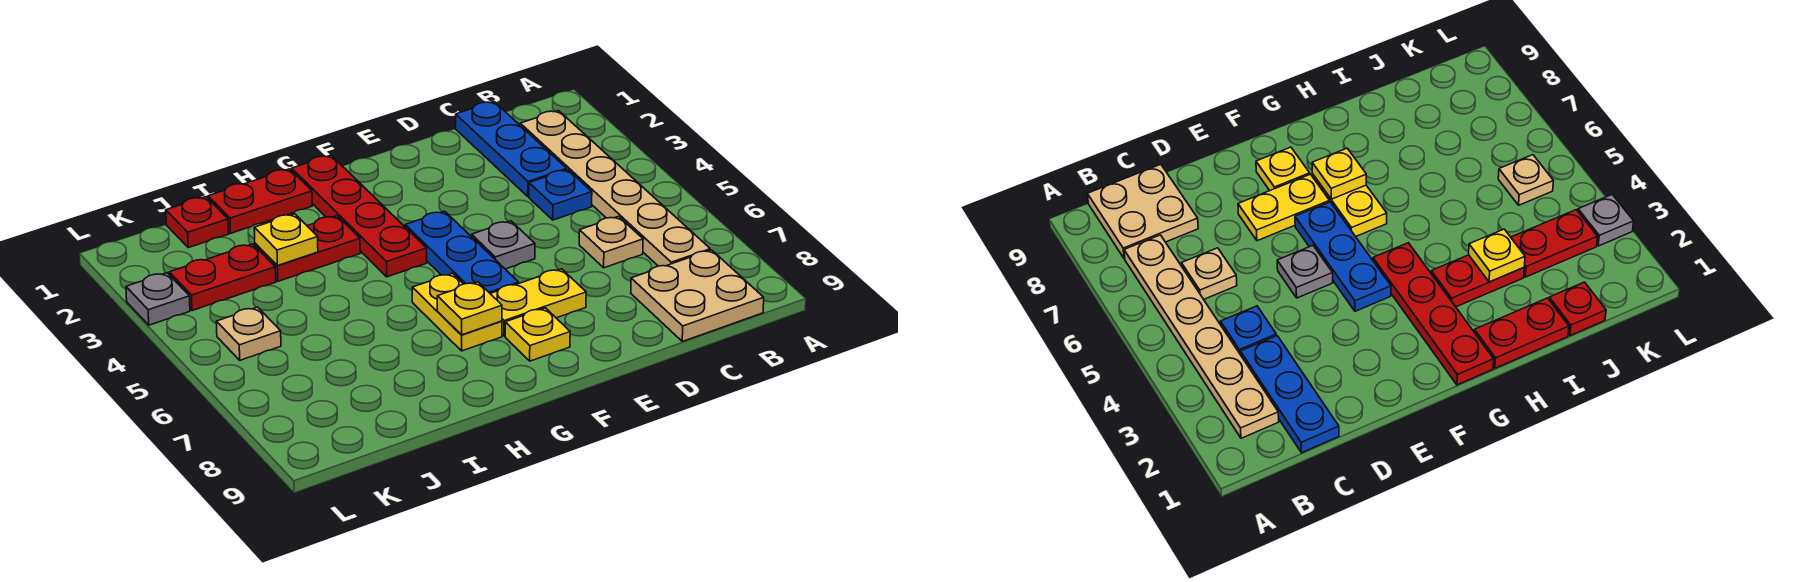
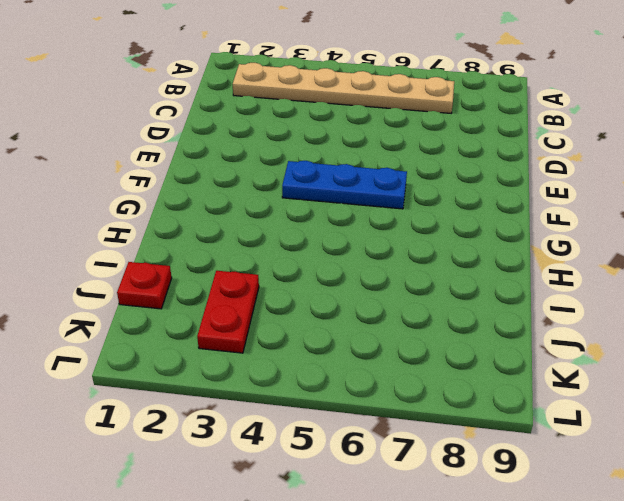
none -> tan plate B8:C9 level 1
none -> blue plate C1:C3 level 1
none -> blue plate C4 level 1

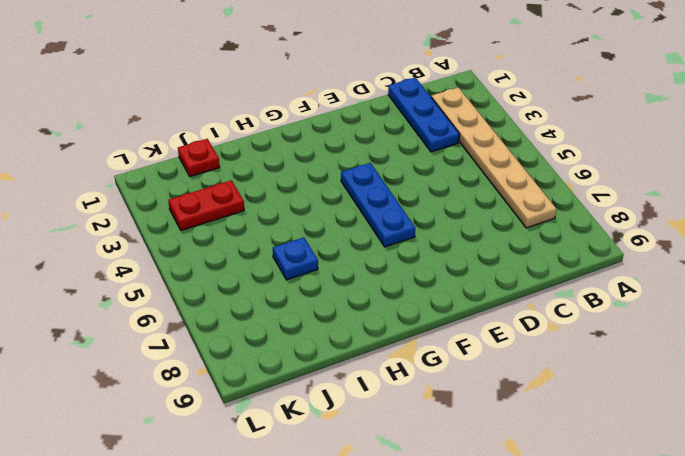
blue plate I6 level 1 -> blue plate C4 level 1
none -> tan plate B8:C9 level 1
none -> tan plate C6 level 1
none -> grey plate E5 level 1

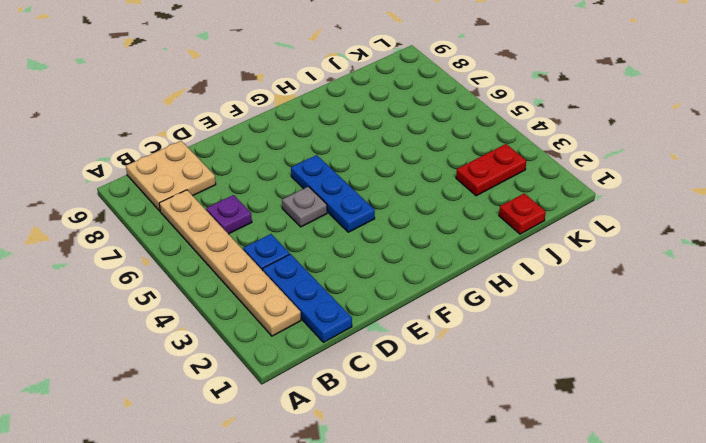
purple plate C6 level 1 -> tan plate C6 level 1
none -> yellow plate E7:F7 level 1
none -> yellow plate F8 level 1
none -> red plate G1:G4 level 1

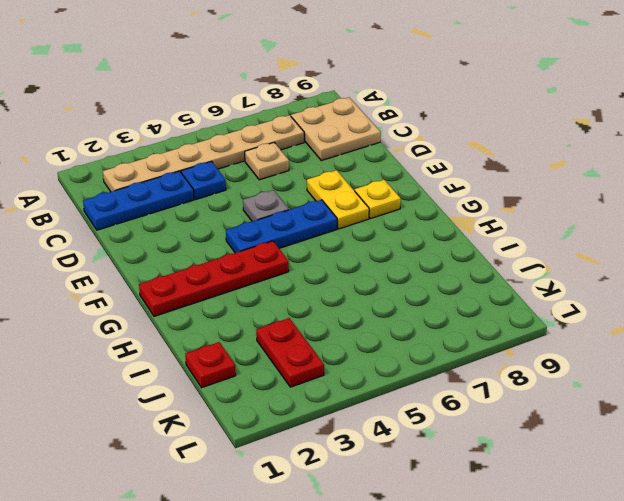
none -> yellow plate G6:G7 level 1
none -> red plate H1:I1 level 1
none -> red plate H3:I3 level 1

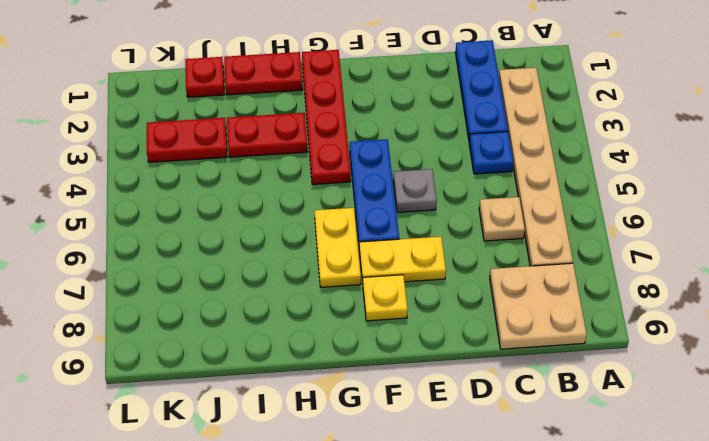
none -> tan plate K5 level 1
none -> grey plate L3 level 1
none -> yellow plate G7 level 2

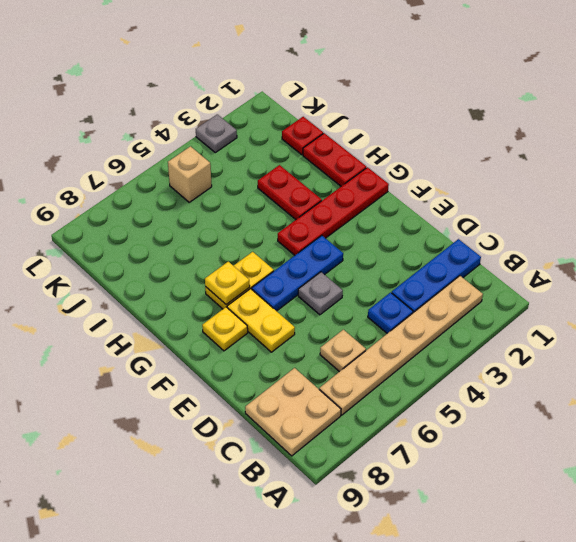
tan brick K5 level 1 -> tan plate K5 level 1
none -> red plate J3:K3 level 1
none -> yellow plate I3 level 2

